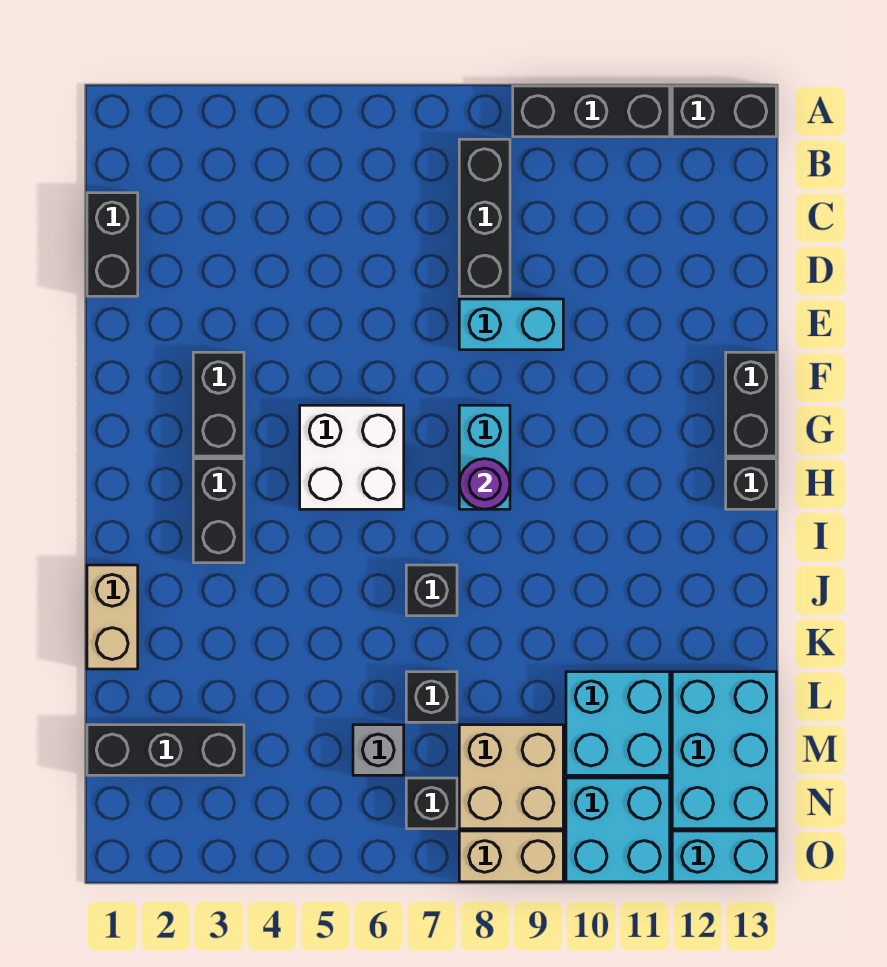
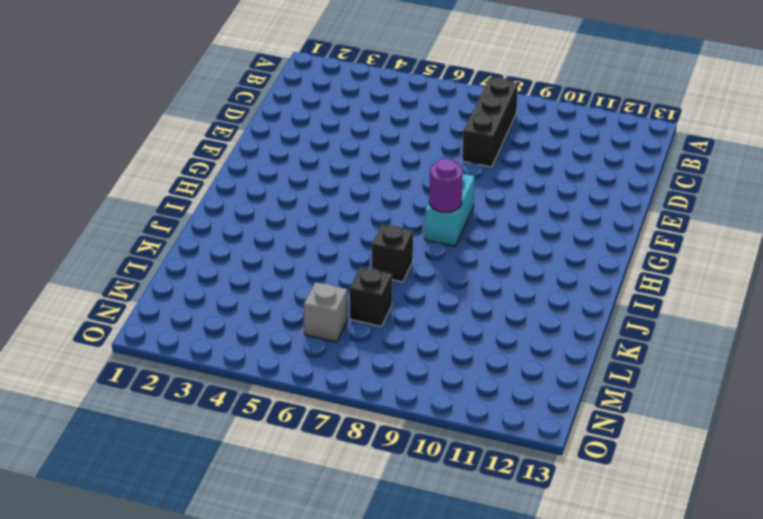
none -> black brick A9:A11 level 1
none -> black brick A12:A13 level 1
none -> black brick C1:D1 level 1

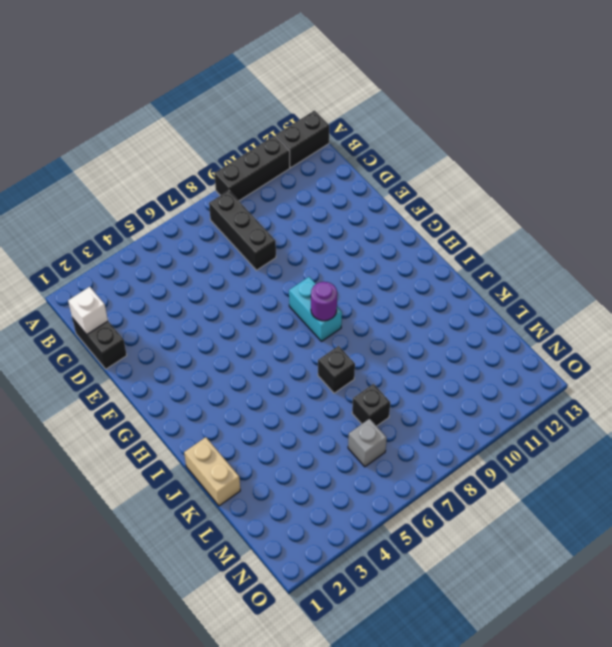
white brick C1 level 2 -> none
none -> cyan brick E8:E9 level 1
none -> black brick F3:G3 level 1
none -> black brick F13:G13 level 1

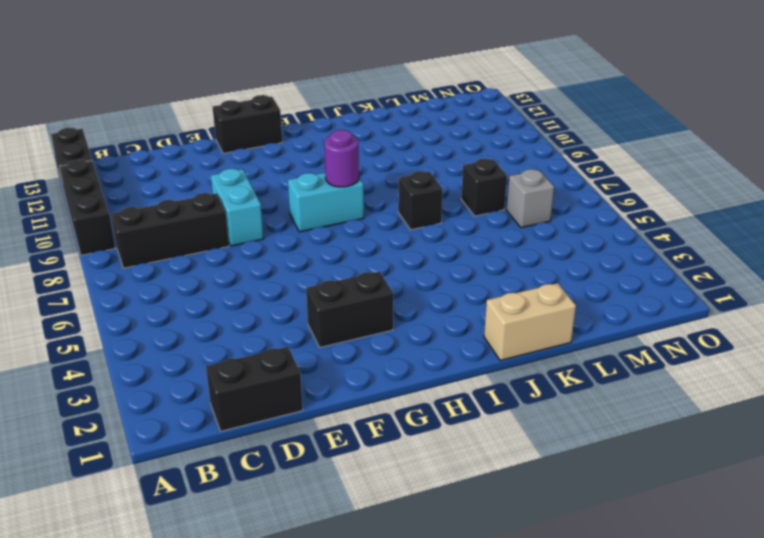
none -> white brick G5:H6 level 1
none -> black brick H3:I3 level 1
none -> black brick H13 level 1

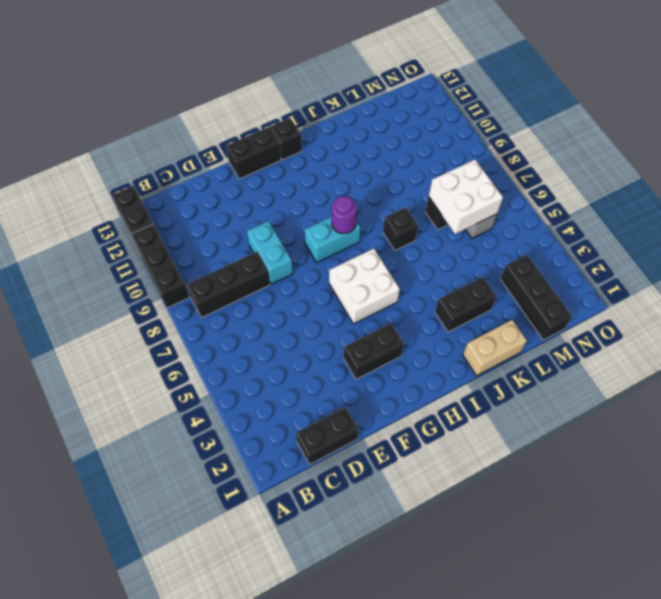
black brick J3:K3 level 1 -> black brick H3:I3 level 1
white brick L6:M7 level 2 -> none
none -> cyan brick L10:M11 level 1
none -> cyan brick L12:N13 level 1
none -> tan brick M8:N9 level 1

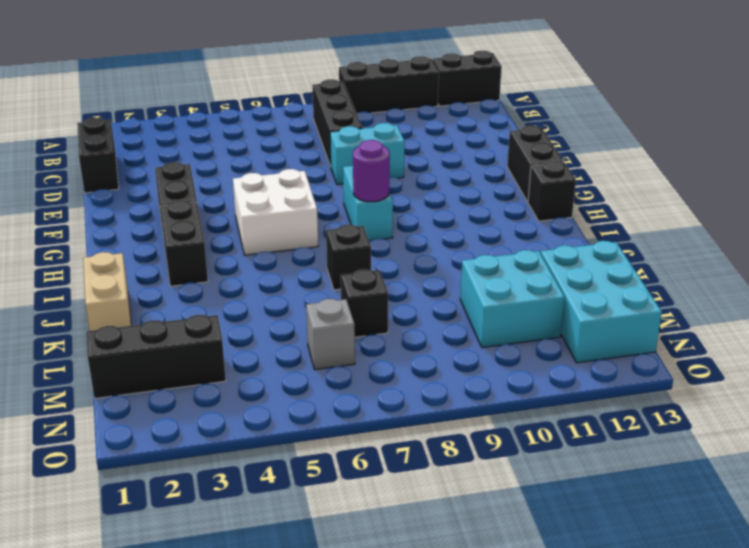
none -> tan brick M8:N9 level 1
none -> black brick N7 level 1
none -> cyan brick N10:O11 level 1

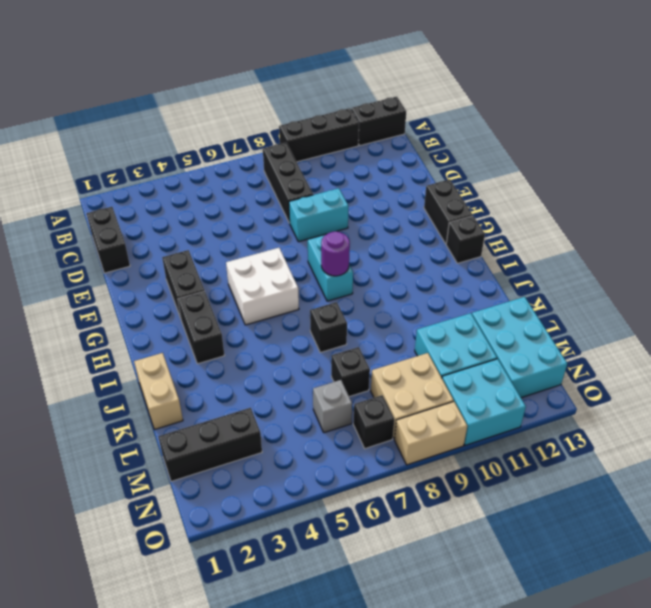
none -> cyan brick O12:O13 level 1

